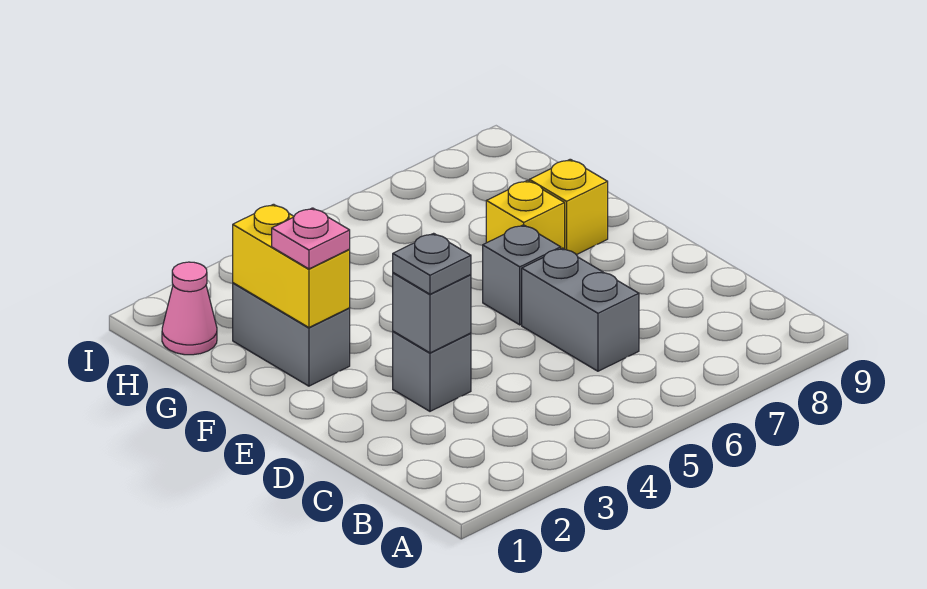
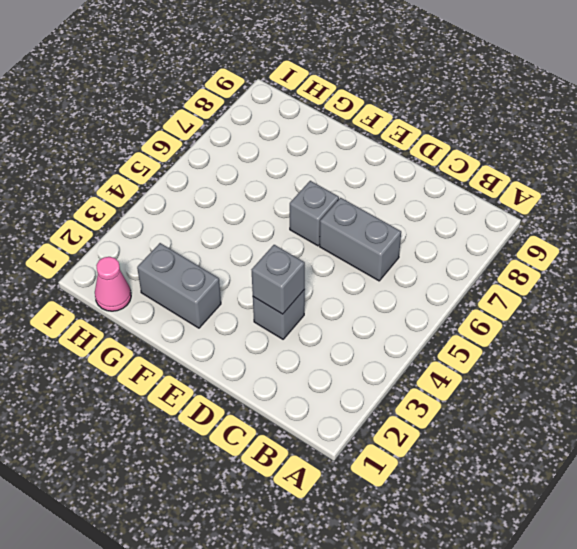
none -> yellow brick F7 level 1
none -> yellow brick F8 level 1

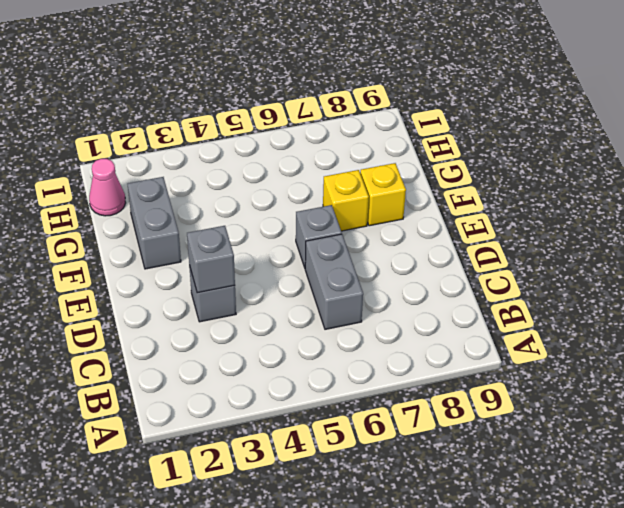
none -> yellow brick F2:G2 level 2
none -> grey plate D3 level 3

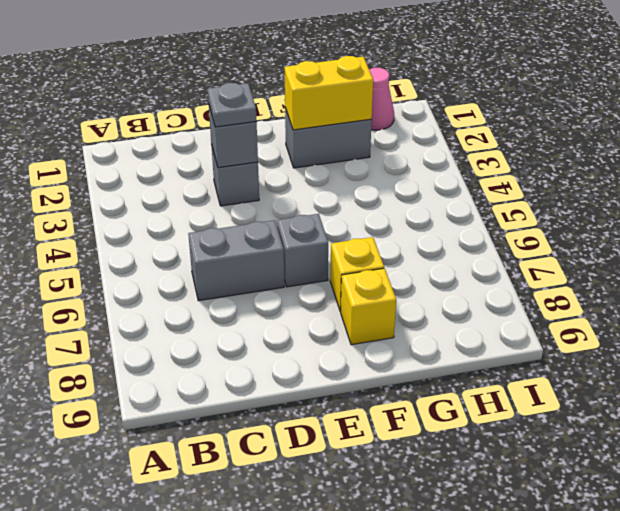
none -> pink plate F2 level 3

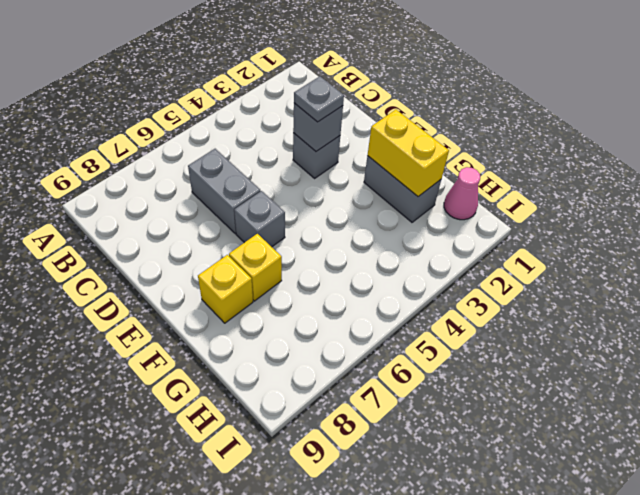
none -> pink plate F2 level 3

